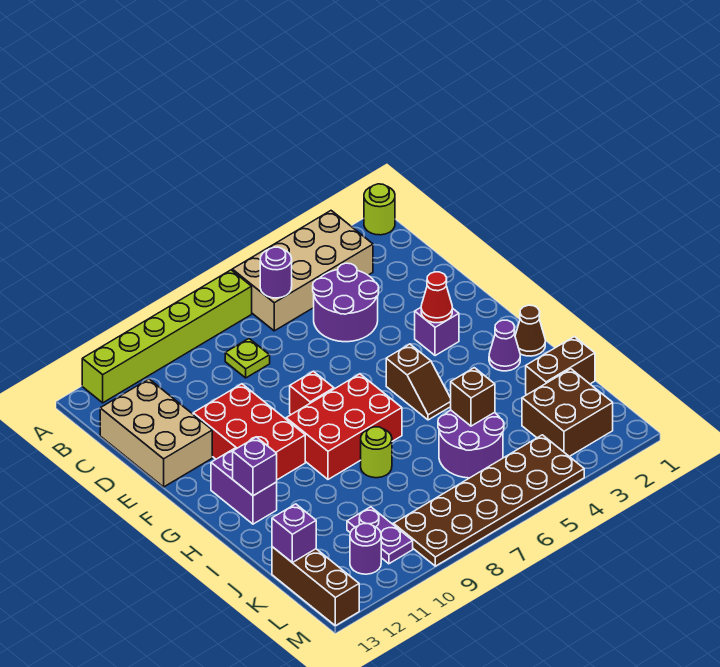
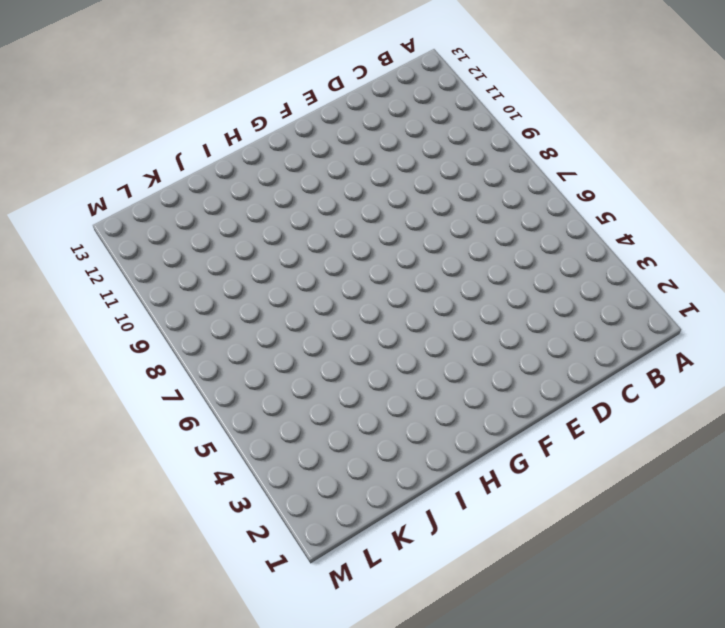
none -> lime round brick A1 level 1
none -> tan brick A3:B6 level 1
none -> lime brick A7:A12 level 1

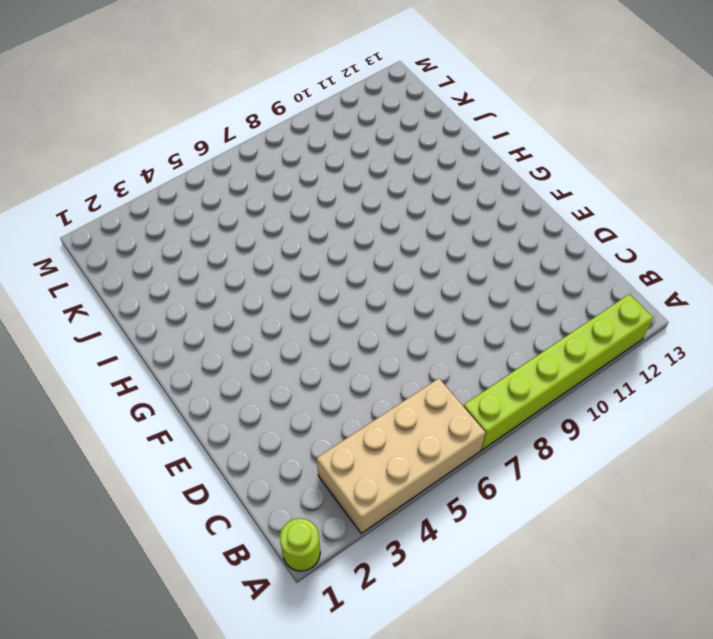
none -> purple round brick C4:D5 level 1
none -> lime plate C8 level 1
none -> tan brick C12:E13 level 1

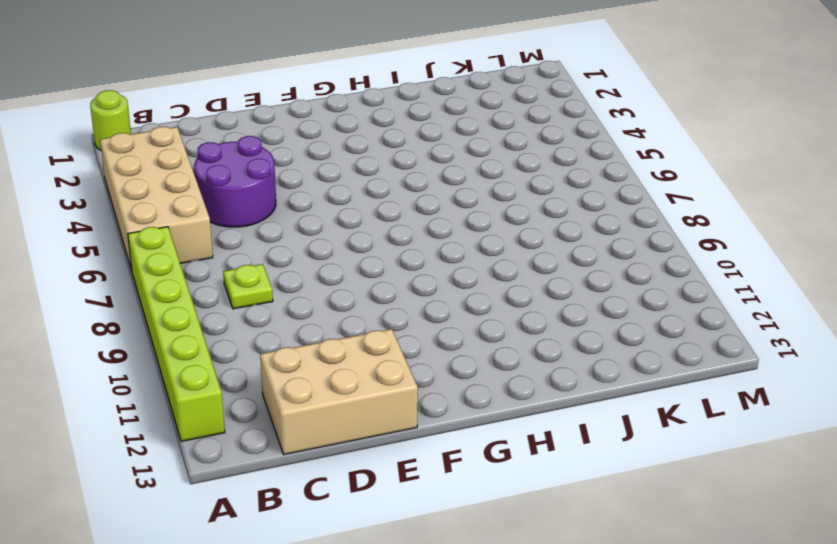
none -> red brick E10:G11 level 1
none -> purple brick F3 level 1
none -> red brick F8 level 1

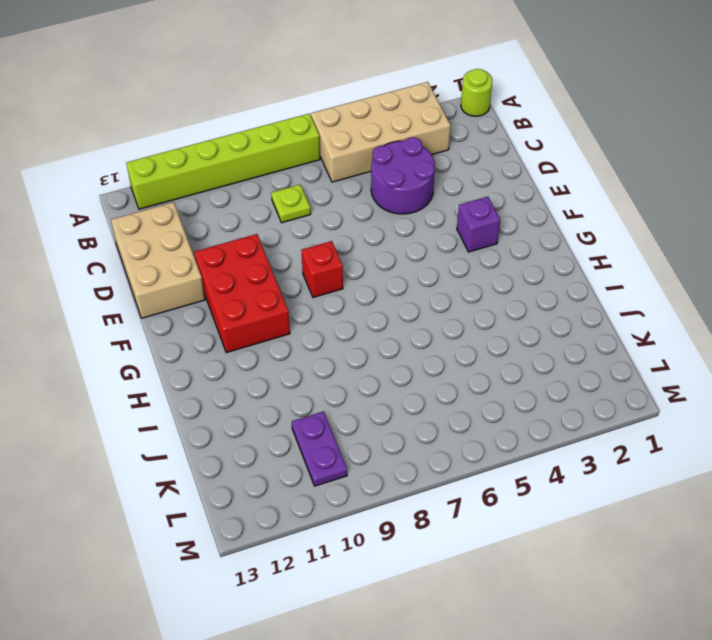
none -> brown slope G5:H5 level 1 top G
none -> red brick G7:H9 level 1
none -> purple brick G12:H12 level 1

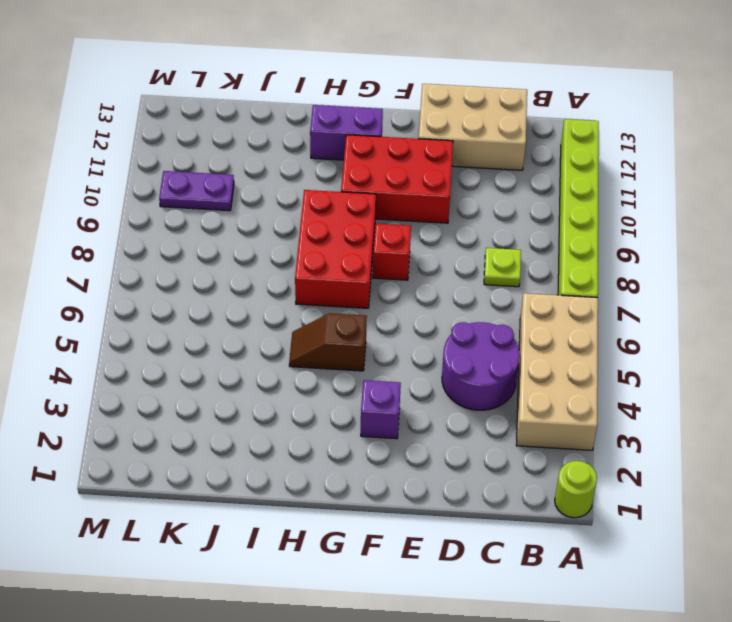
none -> brown cone H1 level 1
none -> purple cone H2 level 1
none -> lime round brick I8 level 1

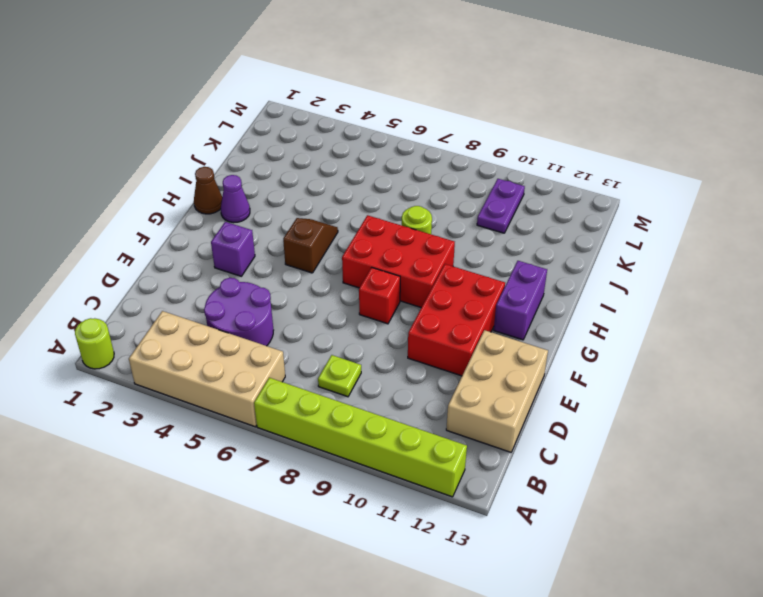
none -> brown brick J1:J2 level 1
none -> purple round brick J5:K6 level 1
none -> brown brick K2:L3 level 1

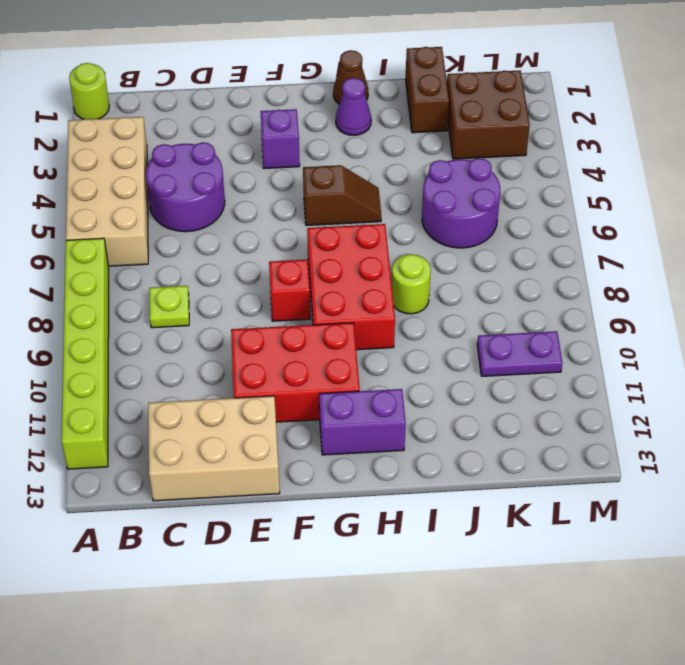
none -> brown brick K13:M13 level 1
none -> brown plate L4:M9 level 1
none -> purple round brick L11 level 1

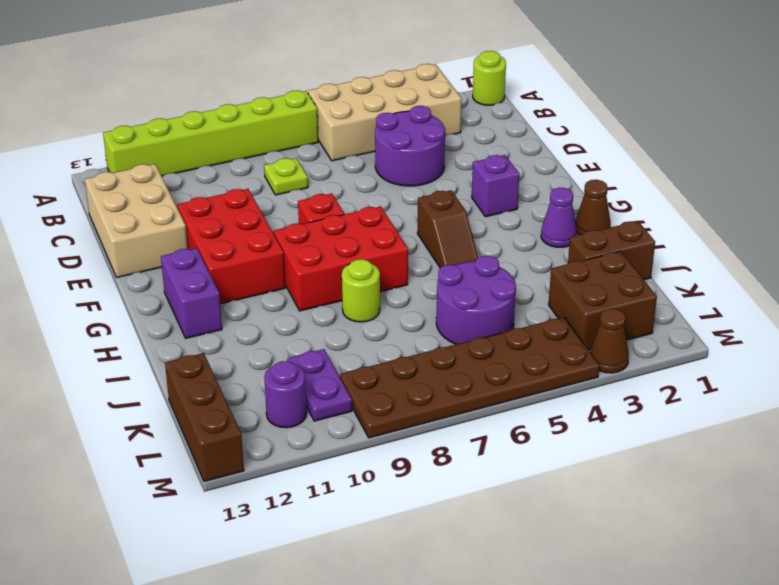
brown cone M3 level 1 -> none
none -> purple round brick B6 level 2
none -> red cone F3 level 2
none -> purple brick H12 level 2

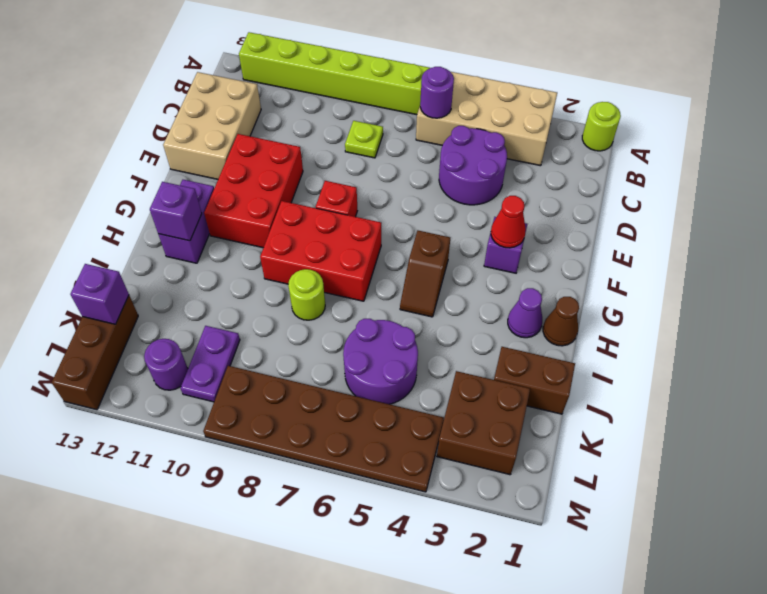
none -> brown brick J5 level 2

